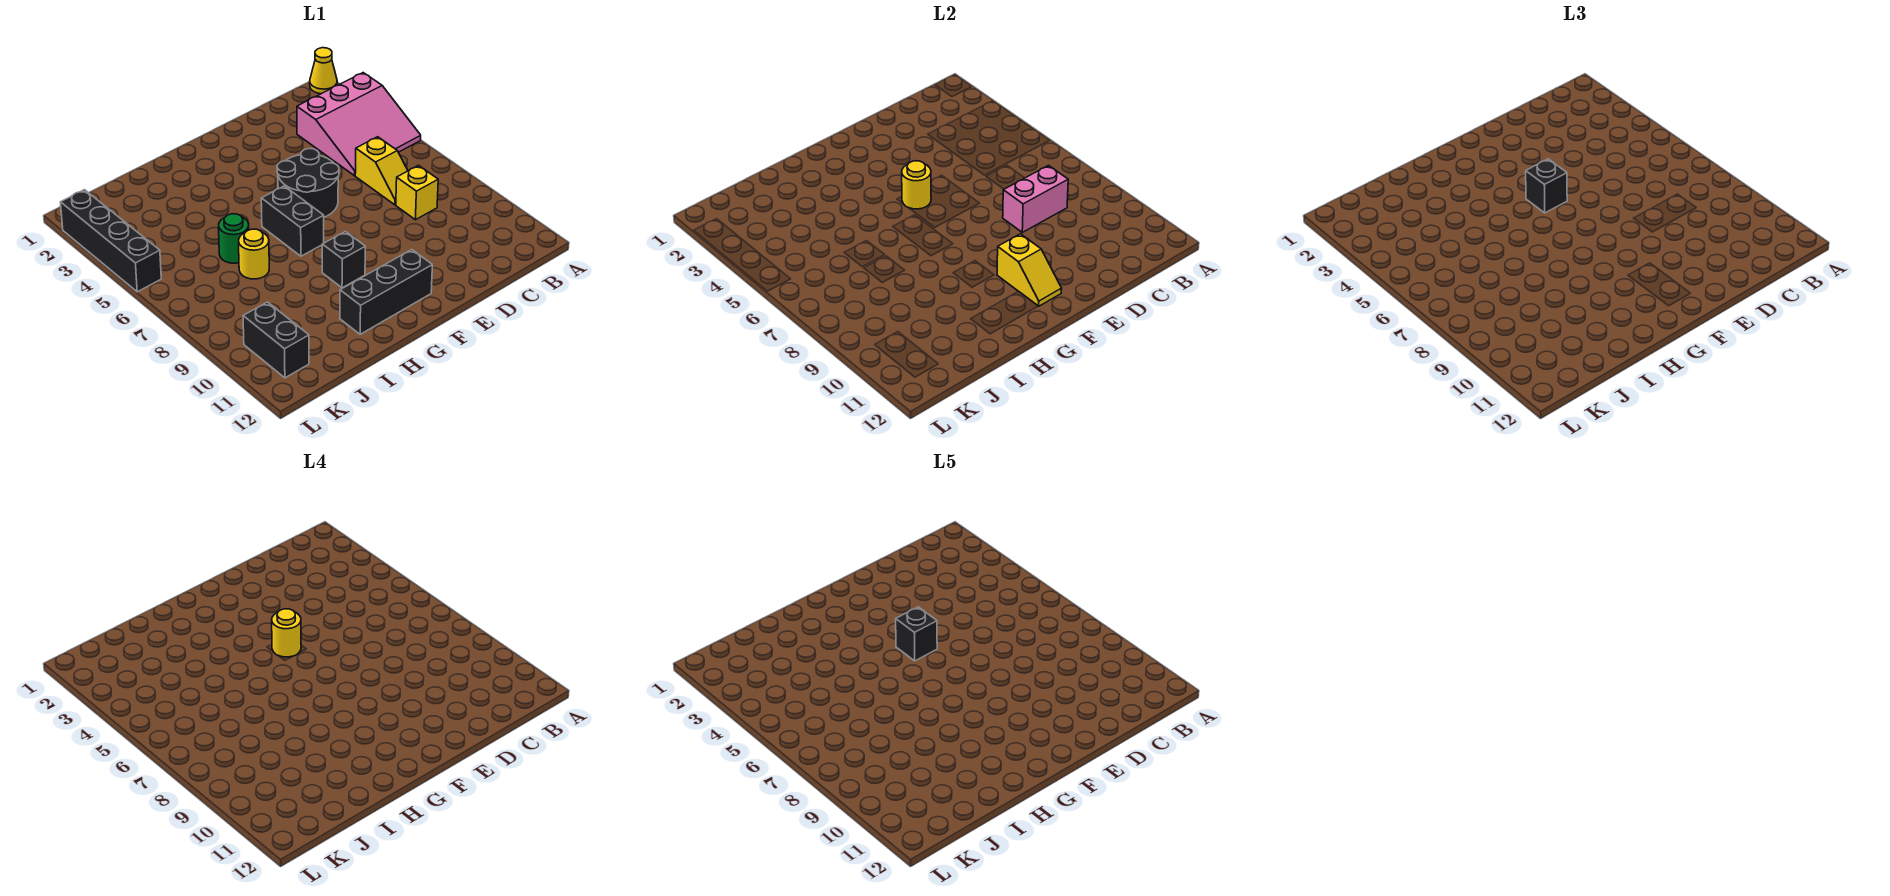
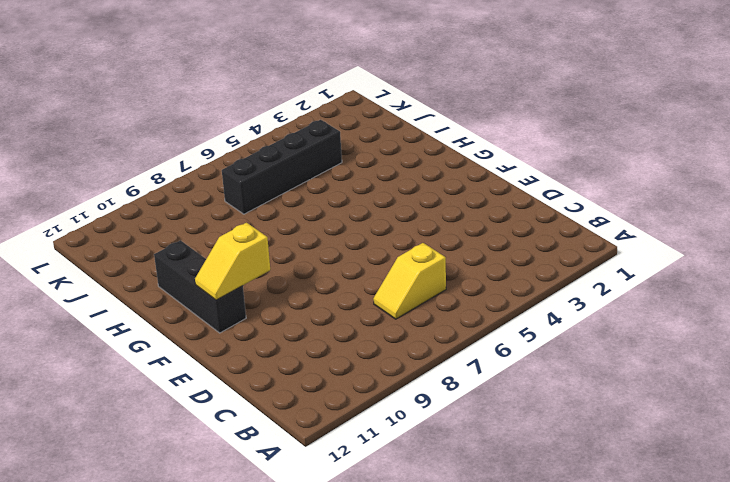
black brick J4:J7 level 1 -> black brick L2:L5 level 1
none -> yellow cone A1 level 1
none -> pink slope A3:C5 level 1 top 3
none -> yellow brick C8 level 1

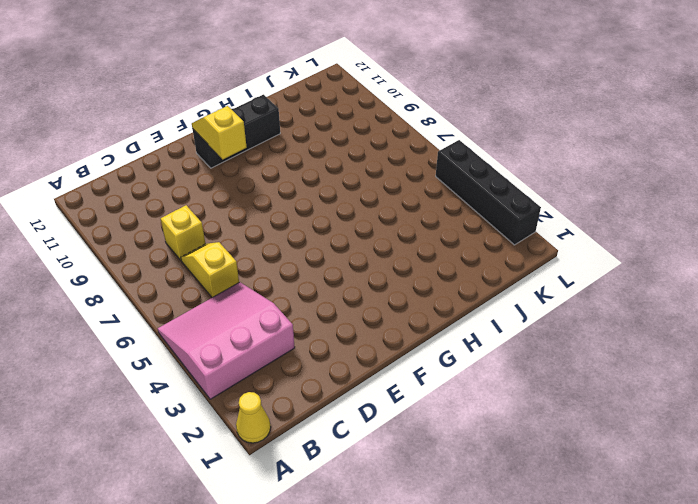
none -> black round brick E5:F6 level 1
none -> black brick G6:G7 level 1
none -> black brick G9 level 1

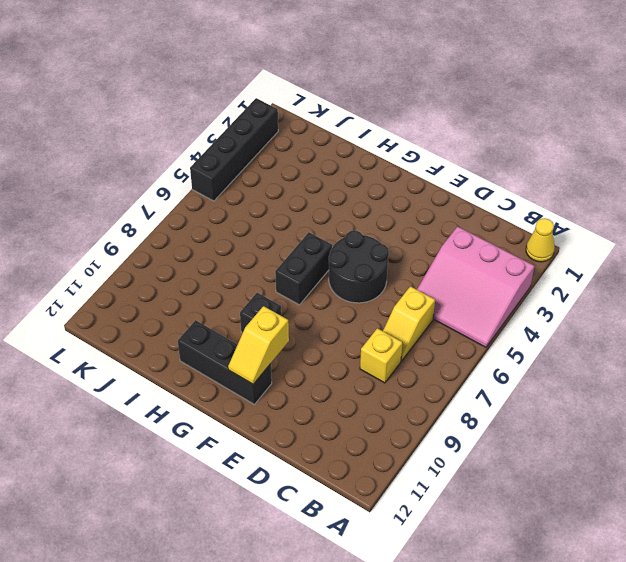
none -> green round brick I6 level 1
none -> yellow round brick I7 level 1
none -> black brick K10:K11 level 1

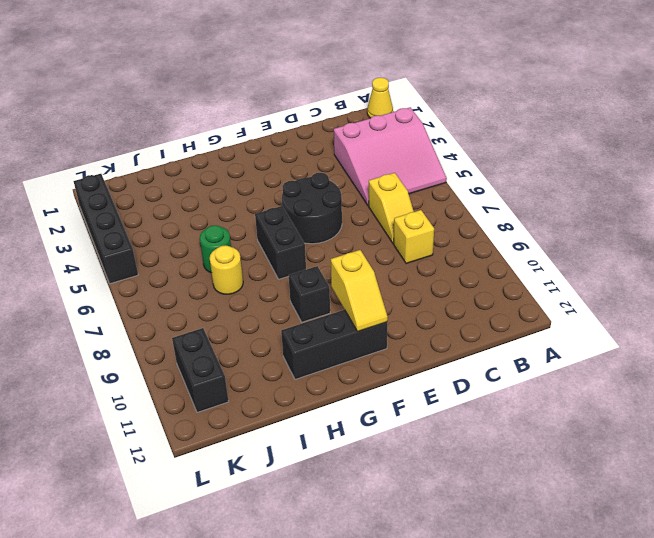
none -> pink brick C8:D8 level 2
none -> yellow round brick F5 level 2
none -> black brick F5 level 3

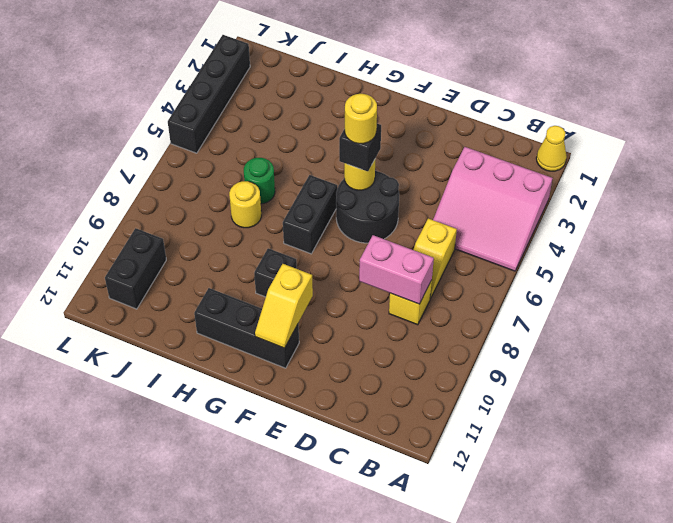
none -> black brick F5 level 5

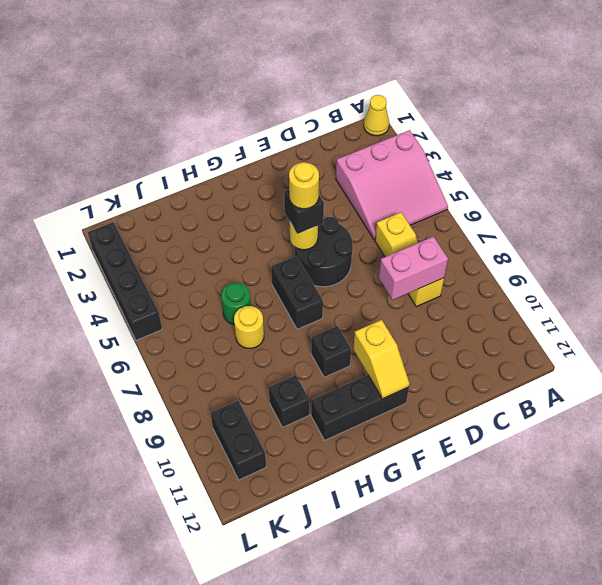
black brick I10 level 1 -> black brick F5 level 5

